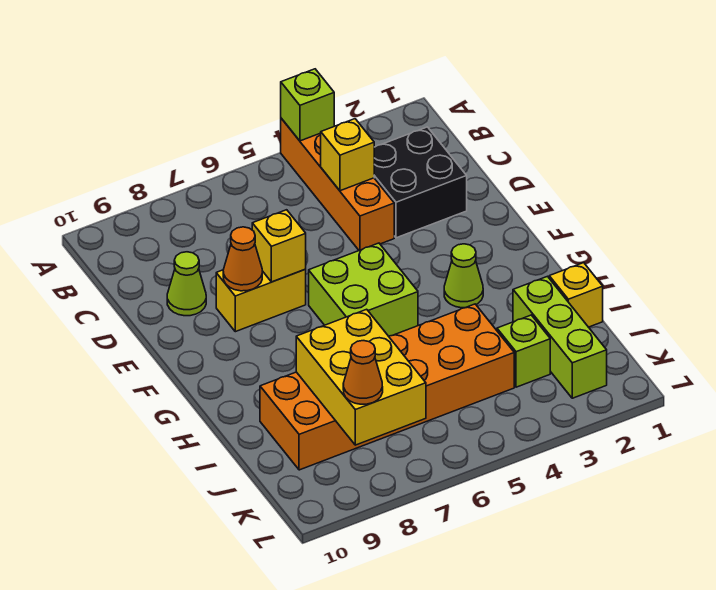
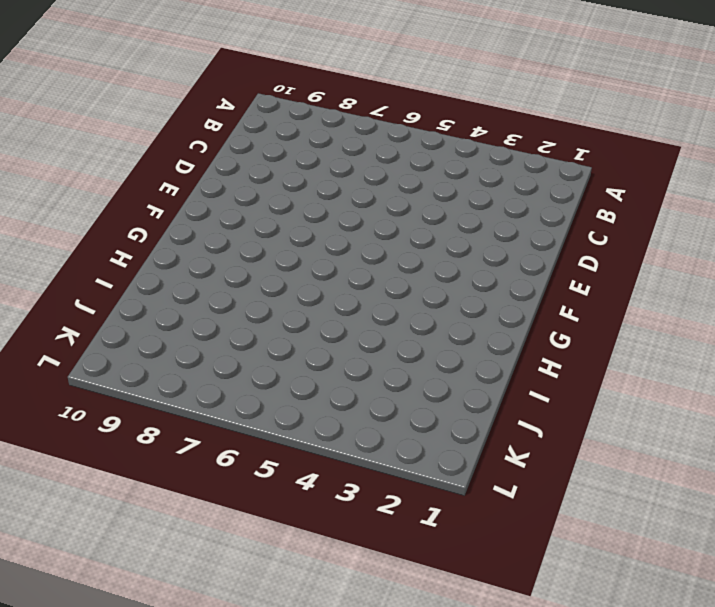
none -> orange brick A4:D4 level 1
none -> black brick C2:D3 level 1
none -> lime cone D9 level 1

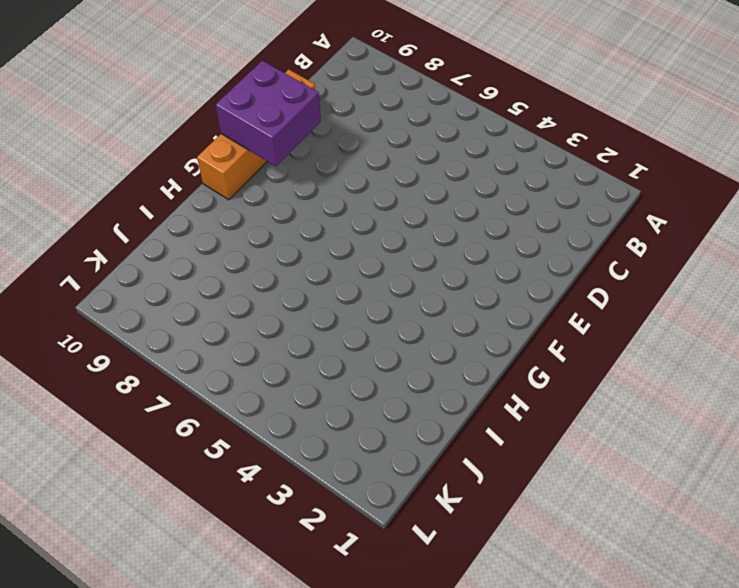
orange brick D10:G10 level 1 -> orange brick A4:D4 level 1
purple brick E9:F10 level 2 -> none
none -> black brick C2:D3 level 1
none -> lime cone D9 level 1
none -> yellow brick E7:E8 level 1

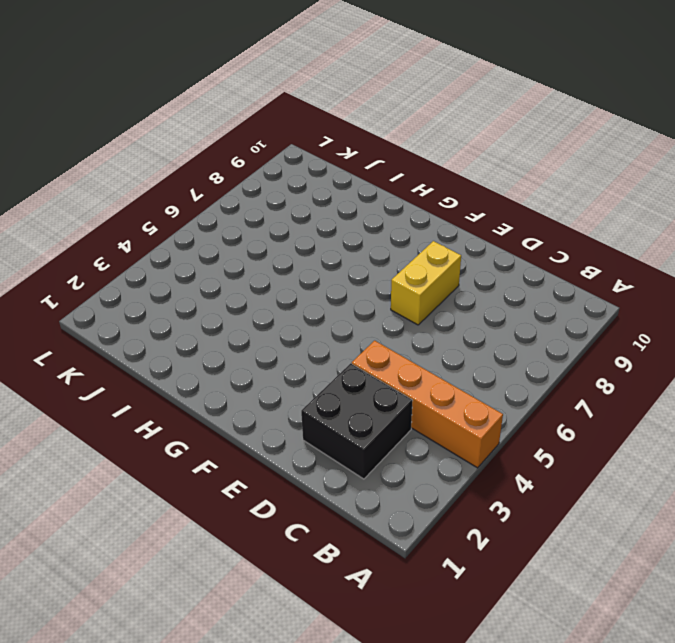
none -> lime cone D9 level 1
none -> lime brick F5:G6 level 1
none -> lime cone G3 level 1

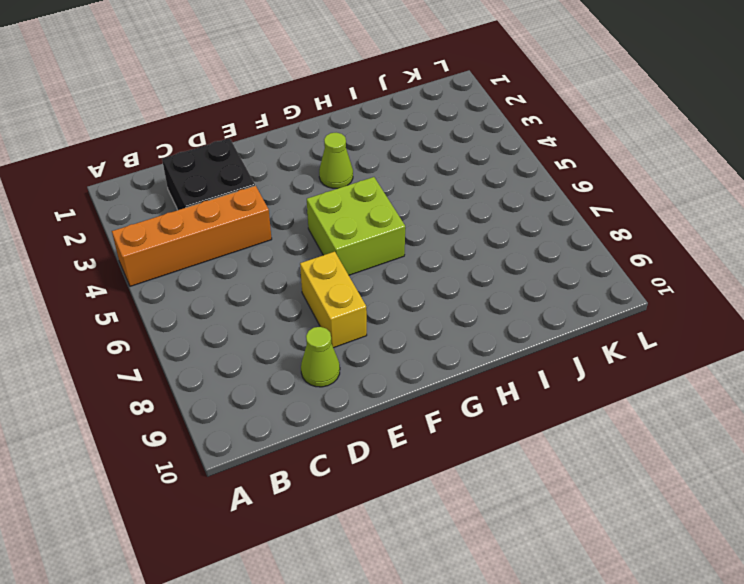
none -> yellow brick I1 level 1
none -> lime brick I2:K2 level 1
none -> orange brick I4:J9 level 1

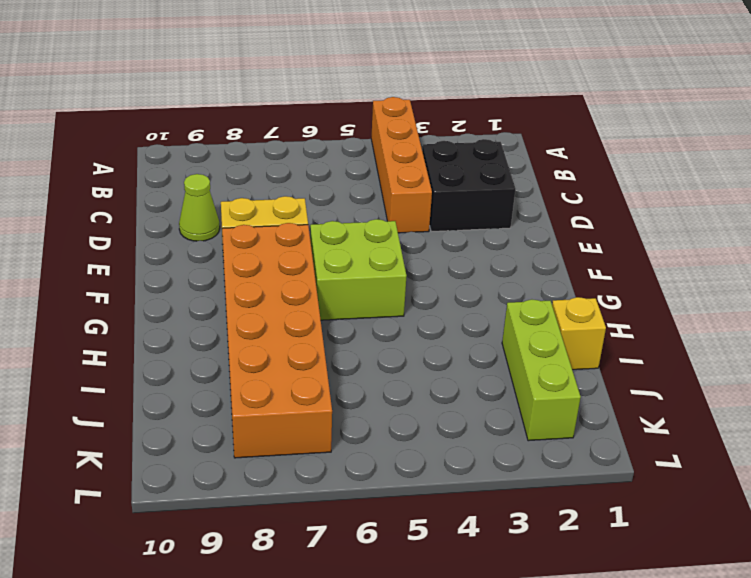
orange brick F7:K8 level 1 -> orange brick I4:J9 level 1
none -> lime cone G3 level 1
none -> lime brick J3 level 1
none -> lime brick A4 level 2

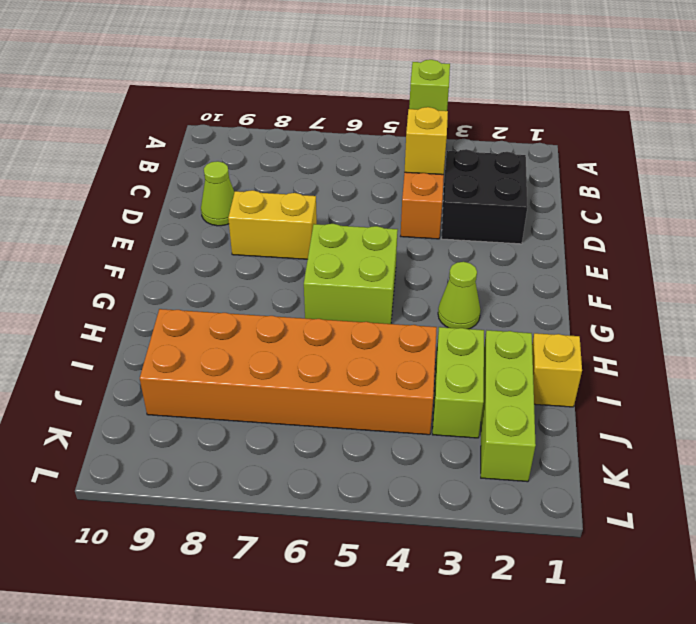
lime brick I3:J3 level 1 -> lime brick J3 level 1
none -> yellow brick E7 level 2
none -> orange cone E8 level 2
none -> yellow brick I7:K8 level 2

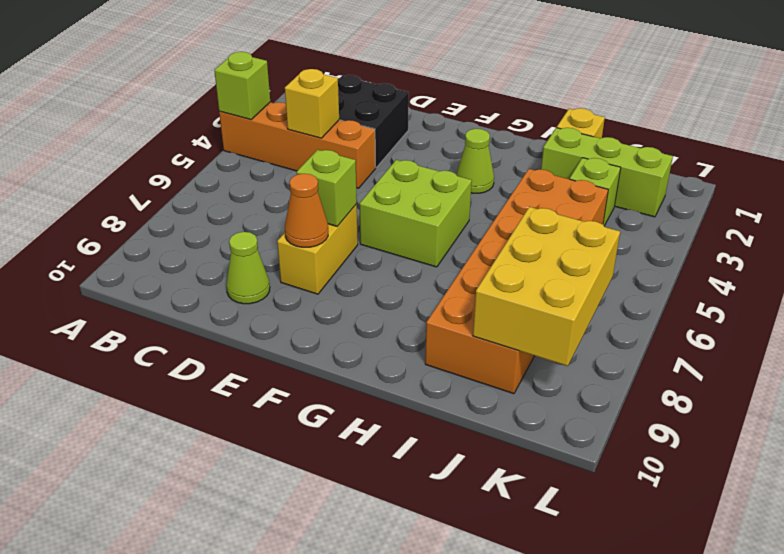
lime brick E7 level 2 -> yellow brick E7 level 2
yellow brick J7:K9 level 2 -> yellow brick I7:K8 level 2
none -> orange cone K8 level 3

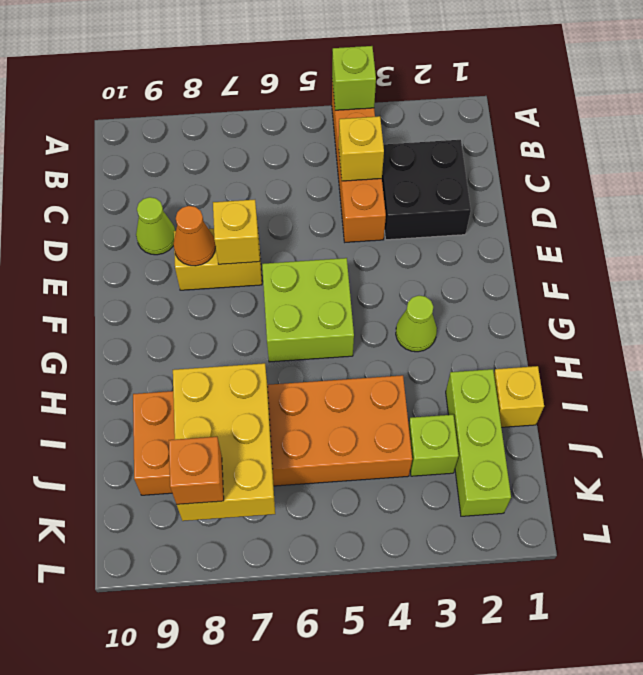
orange brick K8 level 3 -> orange cone K8 level 3

